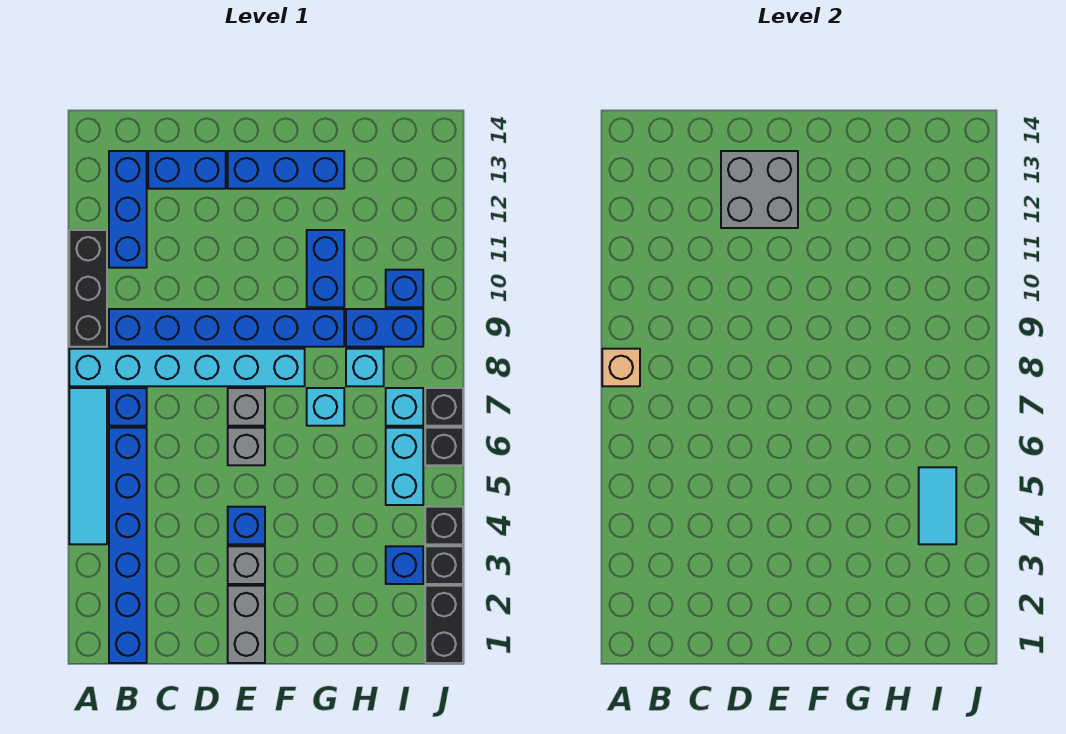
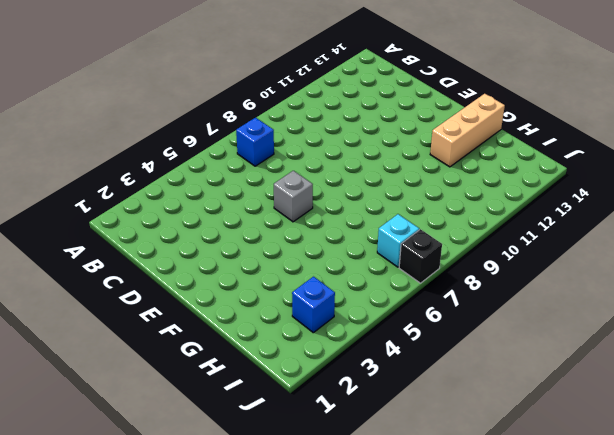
tan brick G12:G14 level 1 -> blue brick E13:G13 level 1
none -> cyan tile A4:A7 level 1
none -> cyan brick A8:F8 level 1
none -> black brick A9:A11 level 1
none -> blue brick B1:B6 level 1

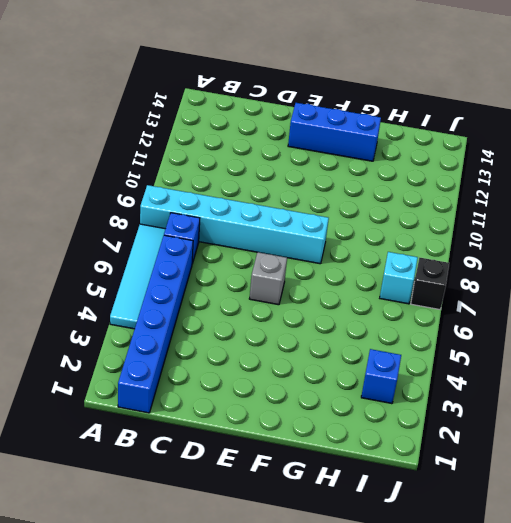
none -> black brick A9:A11 level 1
none -> blue brick B9:G9 level 1
none -> blue brick B11:B13 level 1
none -> blue brick C13:D13 level 1

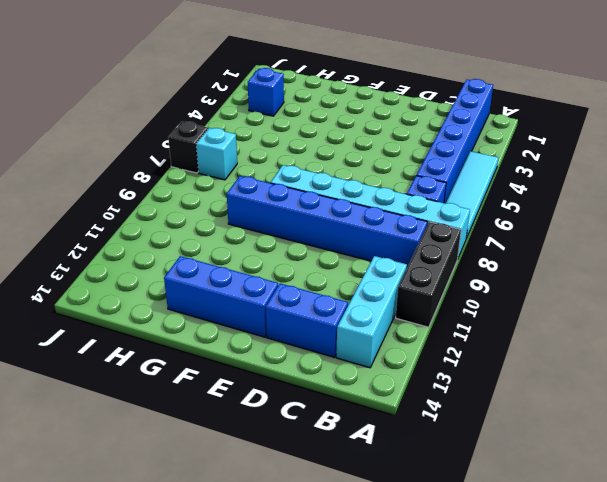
cyan brick B11:B13 level 1 -> blue brick B11:B13 level 1
none -> grey brick E1:E2 level 1
none -> grey brick E3 level 1
none -> blue brick E4 level 1
none -> grey brick E6 level 1

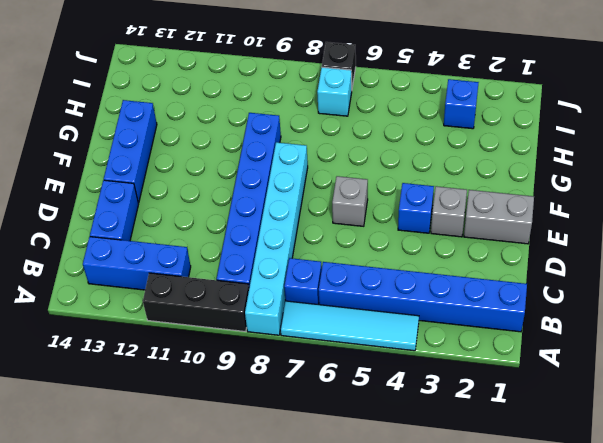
none -> grey brick E7 level 1
none -> cyan brick G7 level 1
none -> blue brick G10:G11 level 1
none -> cyan brick H8 level 1

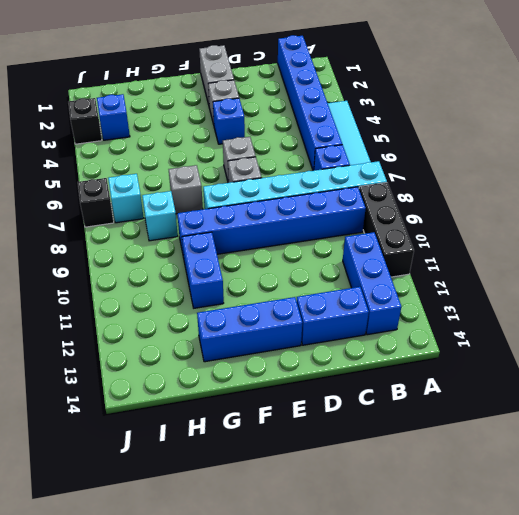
grey brick G7 level 1 -> cyan brick G7 level 1
none -> blue brick H9:I9 level 1
none -> cyan brick I5:I6 level 1
none -> blue brick I10 level 1
none -> black brick J1:J2 level 1

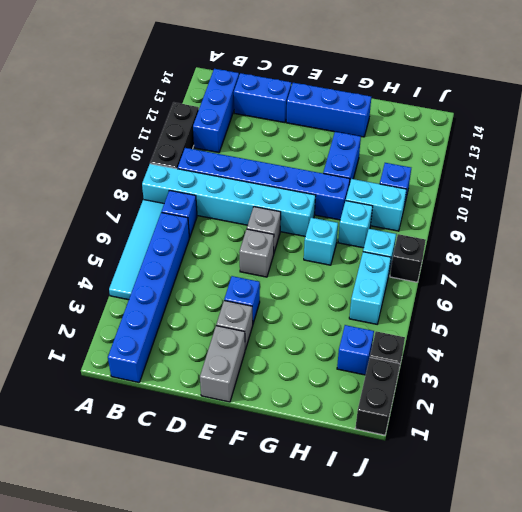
cyan brick H9:I9 level 1 -> blue brick H9:I9 level 1
none -> black brick J4 level 1
none -> black brick J6 level 1
none -> tan brick A8 level 2
none -> grey brick D12:E13 level 2

